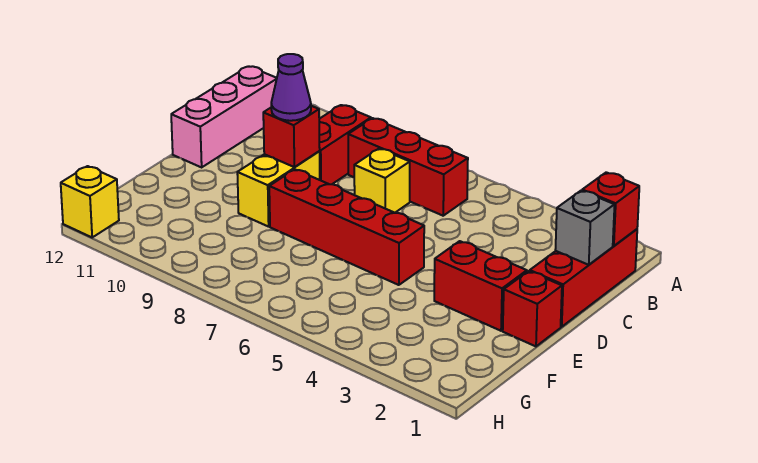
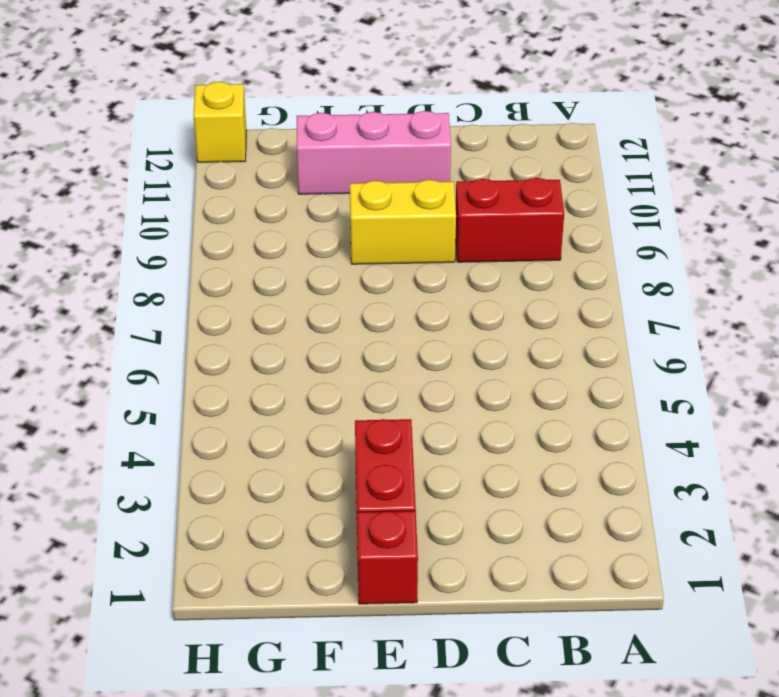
pink brick D11:F11 level 1 -> pink brick B12:D12 level 1
none -> red brick B1:D1 level 1
none -> red brick B6:B8 level 1
none -> yellow brick C7 level 1

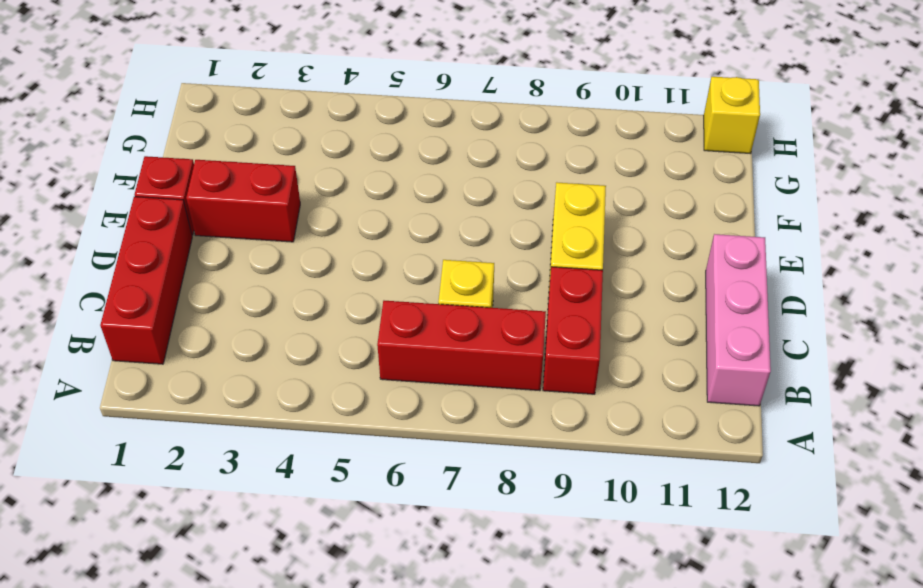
none -> red brick E5:E8 level 1
none -> red brick B1 level 2
none -> grey brick C1 level 2

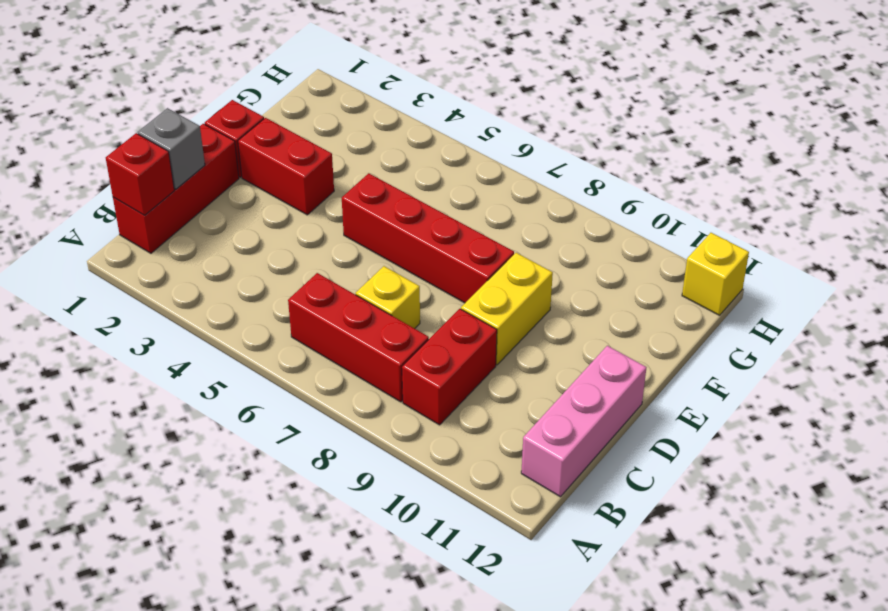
none -> red brick D9 level 2
none -> purple cone D9 level 3

